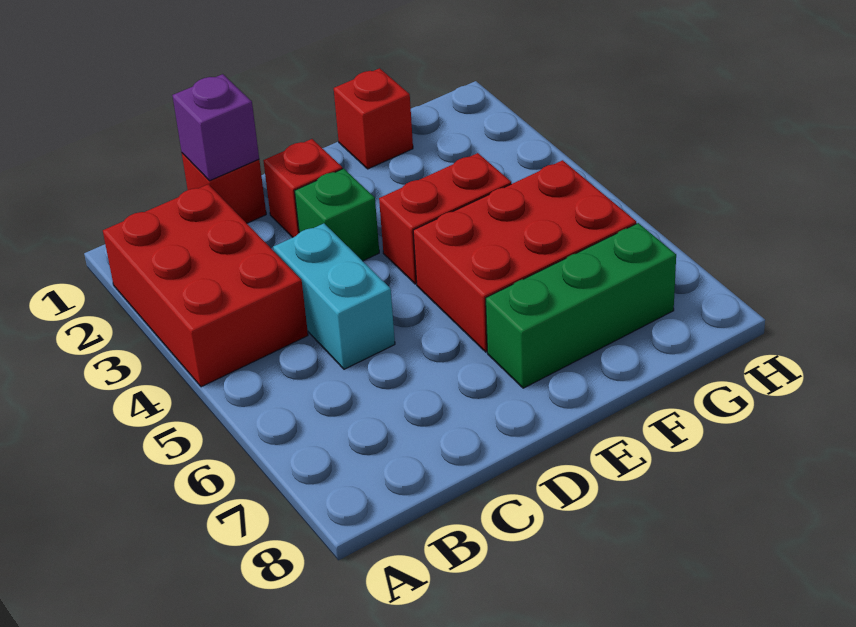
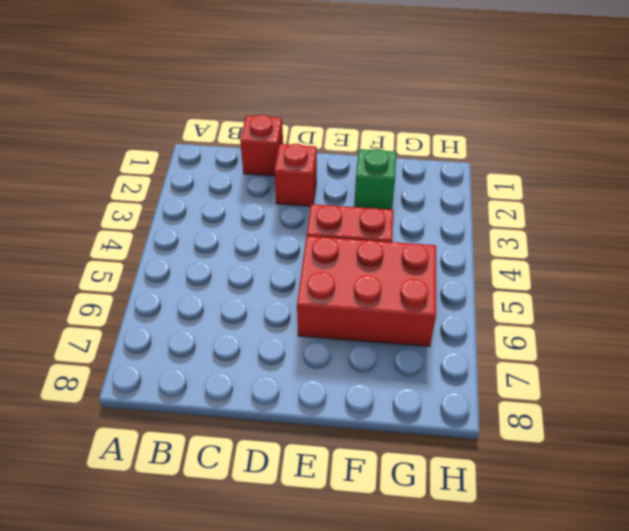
green brick F2 level 1 -> green brick D3 level 1
none -> red brick A2:B4 level 1
none -> cyan brick C4:C5 level 1

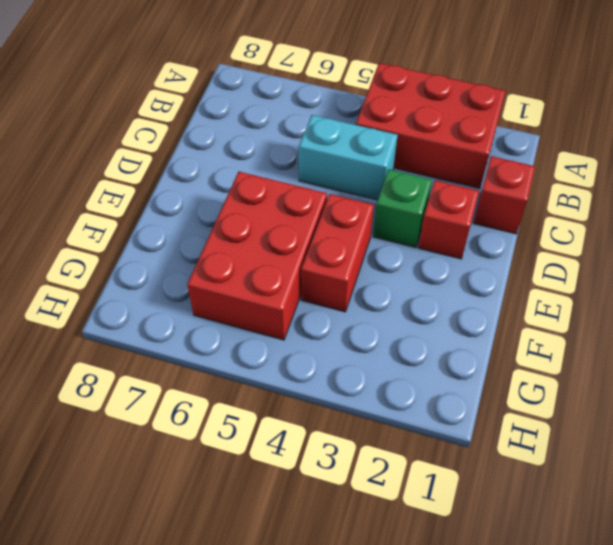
none -> green brick E7:G7 level 1
none -> red brick F1 level 1

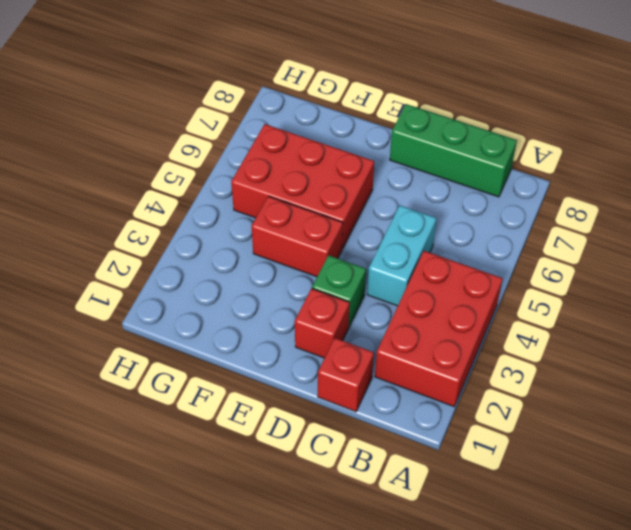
green brick B8:D8 level 1 -> green brick E7:G7 level 1
none -> red brick F1 level 1
none -> purple brick C1 level 2

